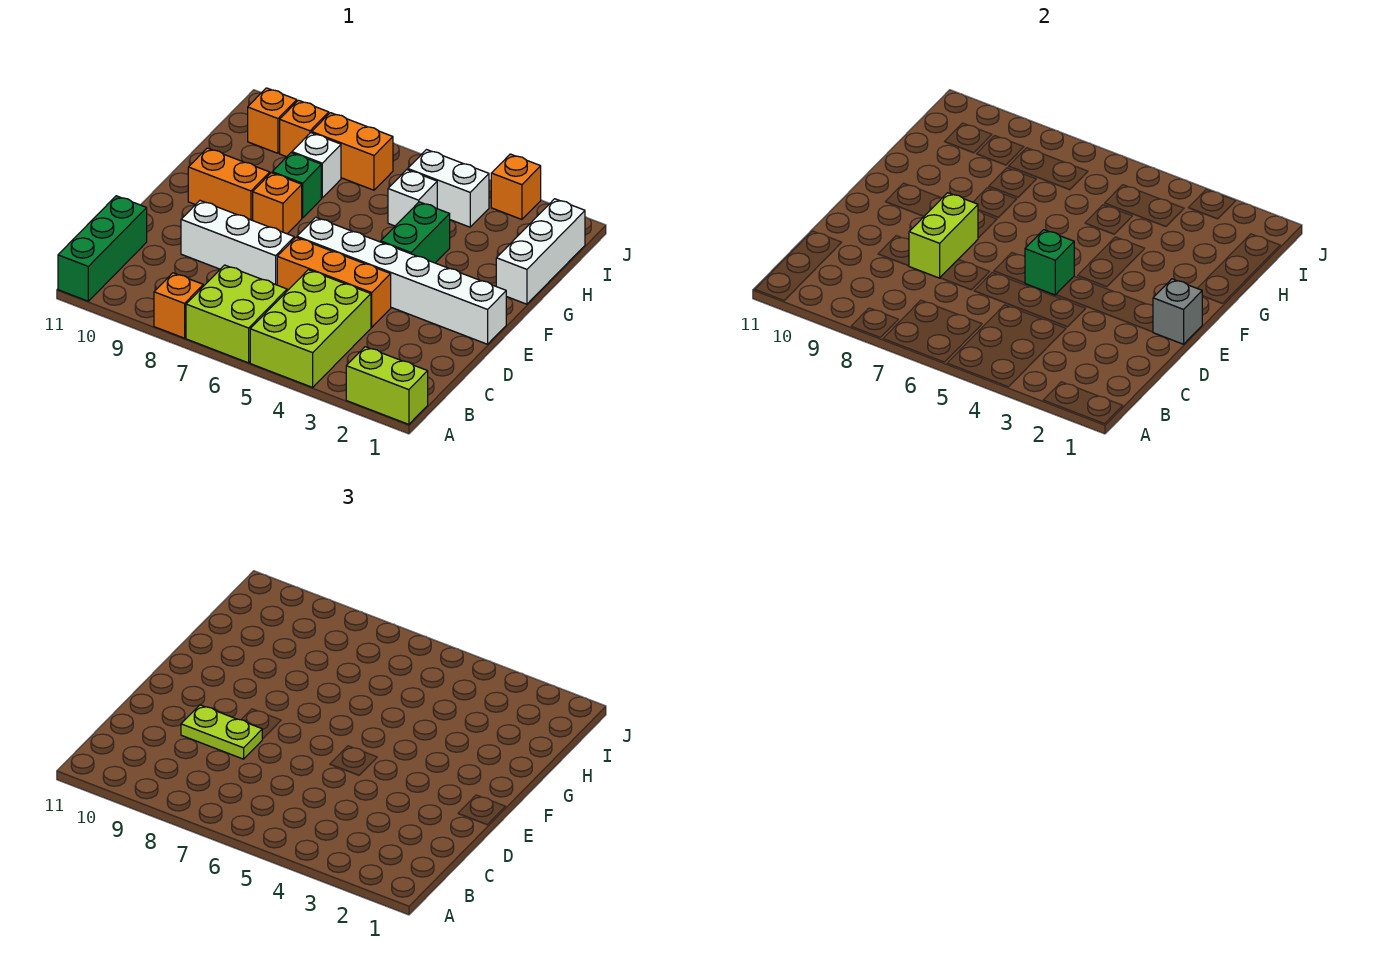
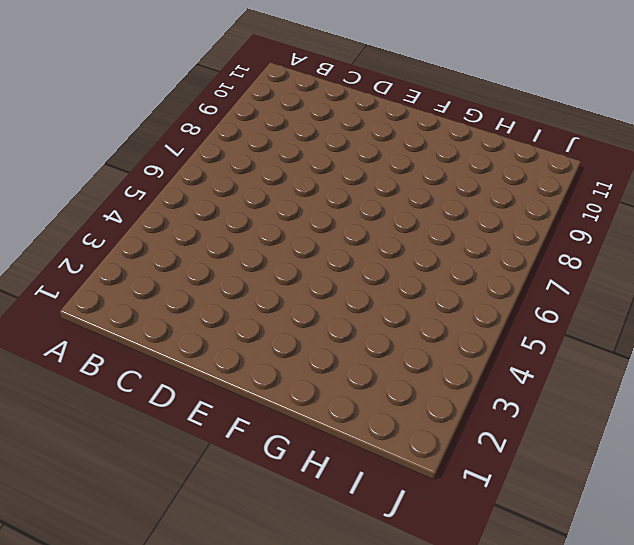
none -> lime brick A1:A2 level 1
none -> lime brick A4:C5 level 1
none -> lime brick A6:B7 level 1

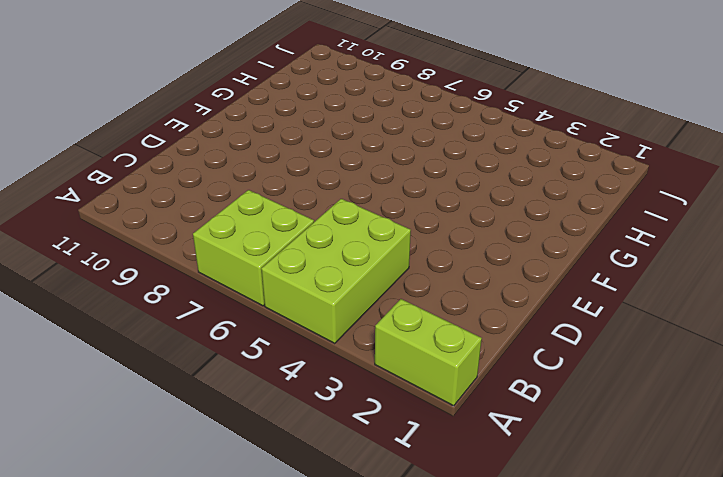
none -> orange brick A8 level 1
none -> green brick A11:C11 level 1
none -> orange brick D4:D6 level 1

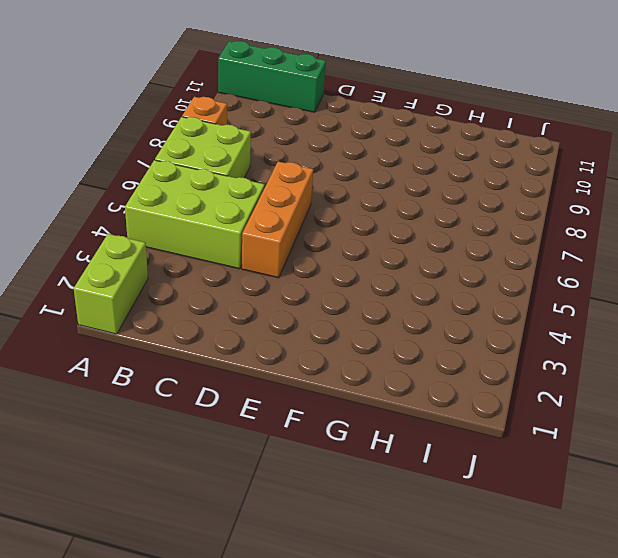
none -> white brick D7:D9 level 1
none -> white brick E1:E6 level 1
none -> green brick F4:G4 level 1

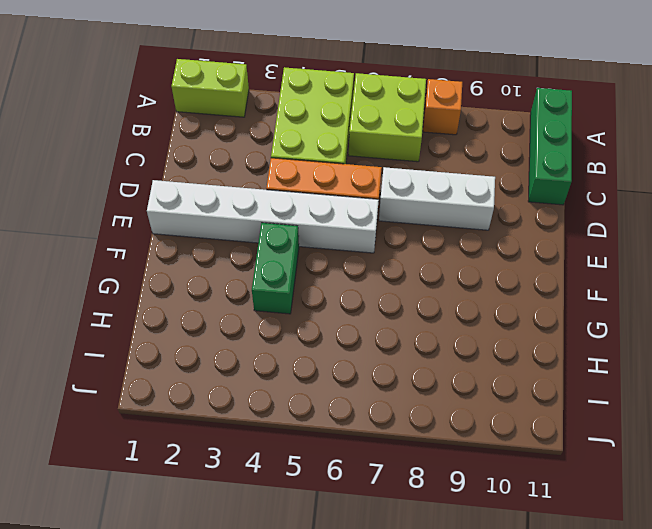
none -> orange brick F8 level 1
none -> orange brick F9:F10 level 1
none -> white brick G1:I1 level 1

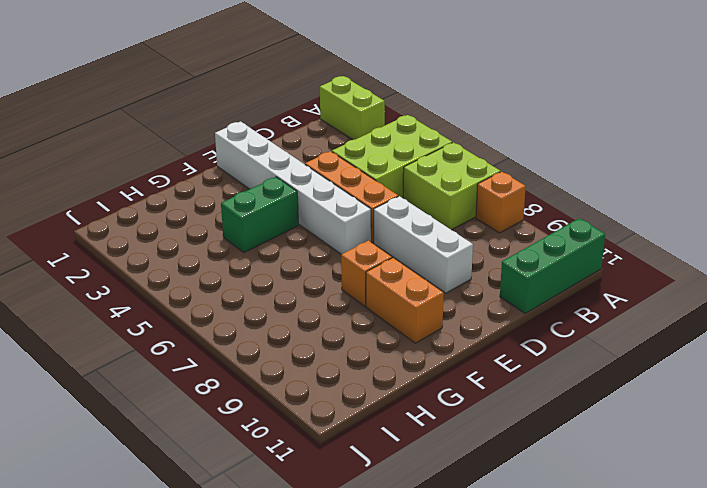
none -> white brick G1:I1 level 1
none -> green brick G8 level 1
none -> white brick H5 level 1

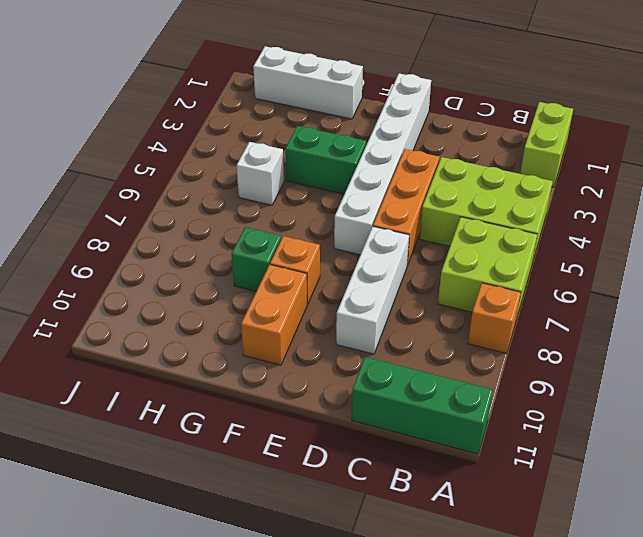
none -> white brick H8 level 1
none -> white brick I4:I5 level 1
none -> orange brick I7:I8 level 1

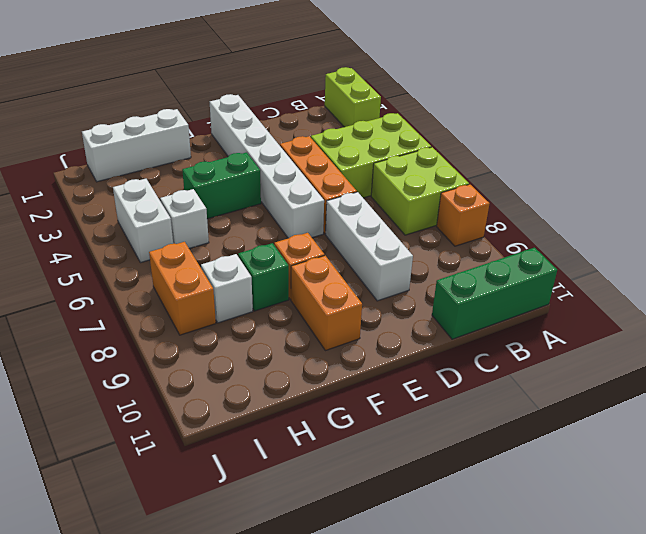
none -> orange brick I9 level 1
none -> orange brick I10 level 1
none -> orange brick J3 level 1

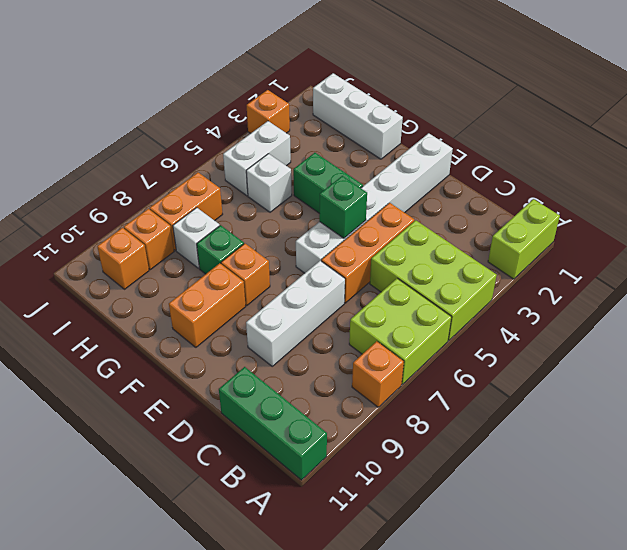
none -> lime brick D8:E8 level 2
none -> grey brick E1 level 2
none -> lime plate D8:D9 level 3

